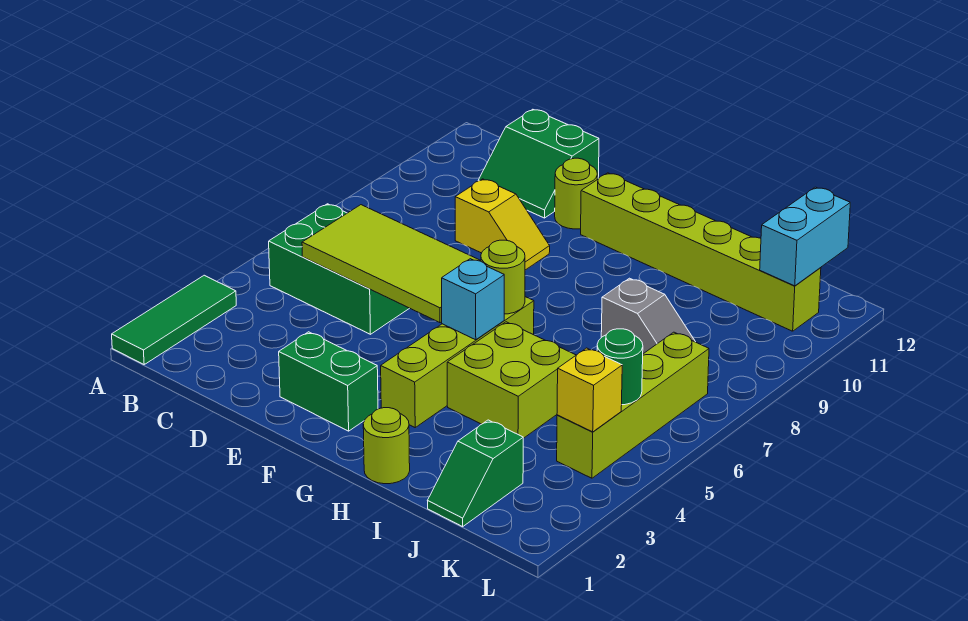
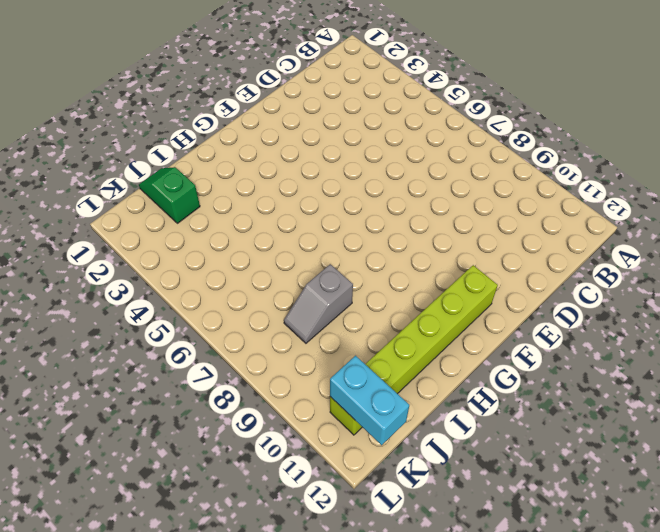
none -> green tile A1:A3 level 1
none -> green brick B5:D6 level 1
none -> green slope C11:D12 level 1 top 12

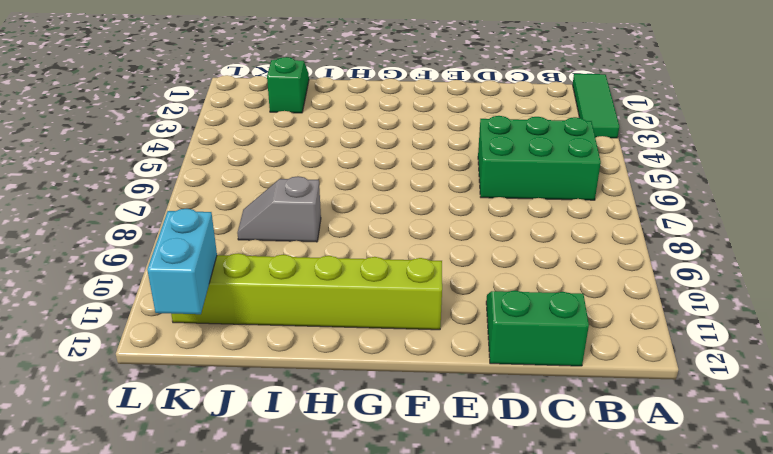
none -> yellow slope D9:E9 level 1 top D
none -> green brick E2:F2 level 1
none -> lime round brick E11 level 1

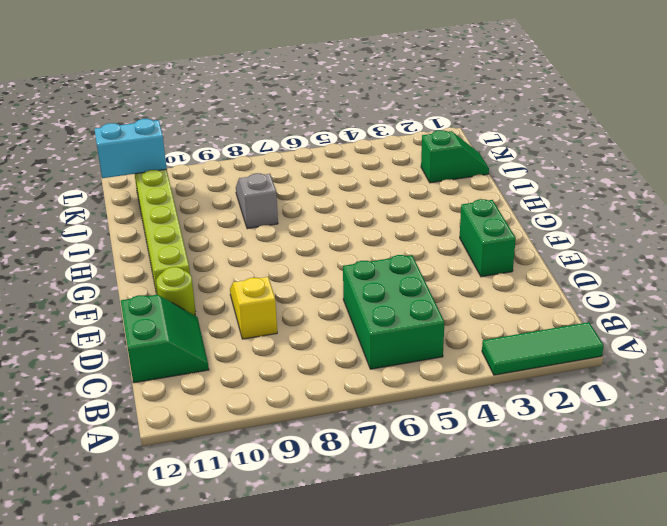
none -> lime brick G3:G6 level 1
none -> lime round brick H1 level 1
none -> lime brick H4:I5 level 1

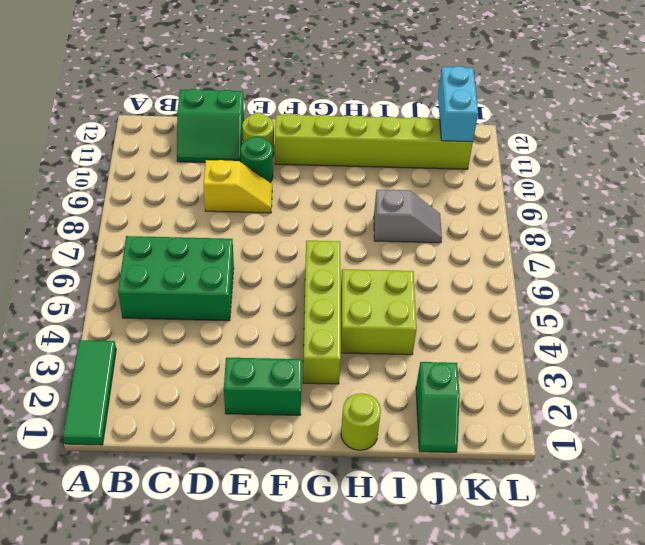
green round brick E10 level 1 -> green round brick K5 level 2
none -> lime brick K4:K7 level 1
none -> lime tile C5:F6 level 2
none -> cyan brick G5 level 2

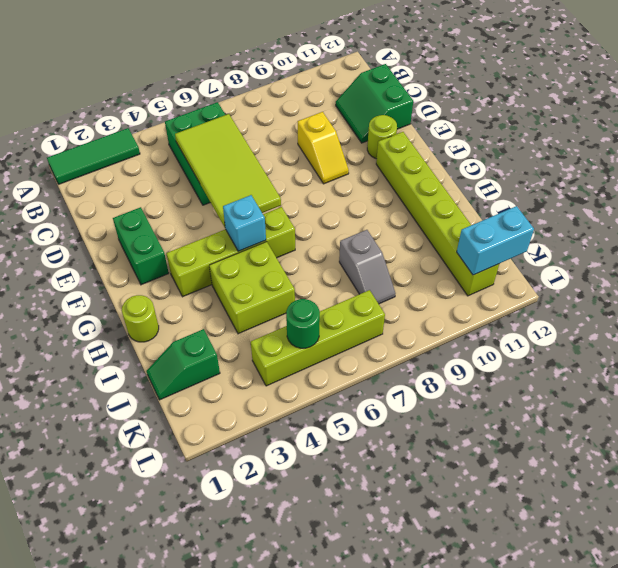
none -> lime round brick G6 level 2
none -> yellow brick K4 level 2

